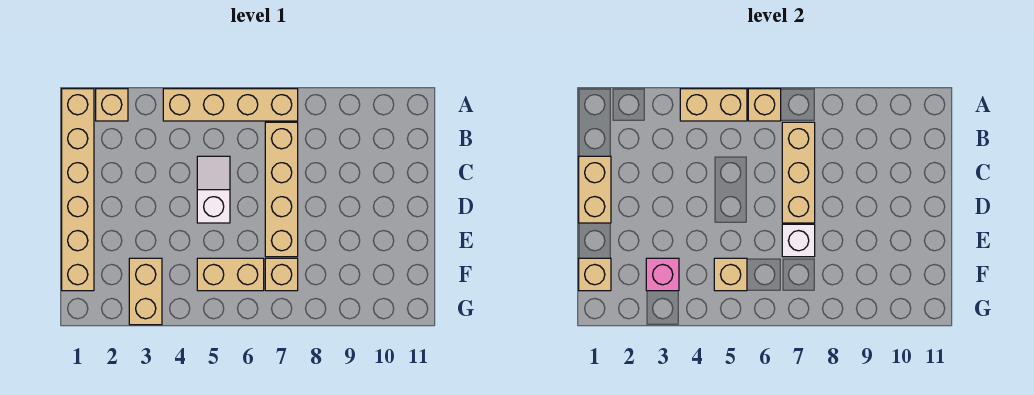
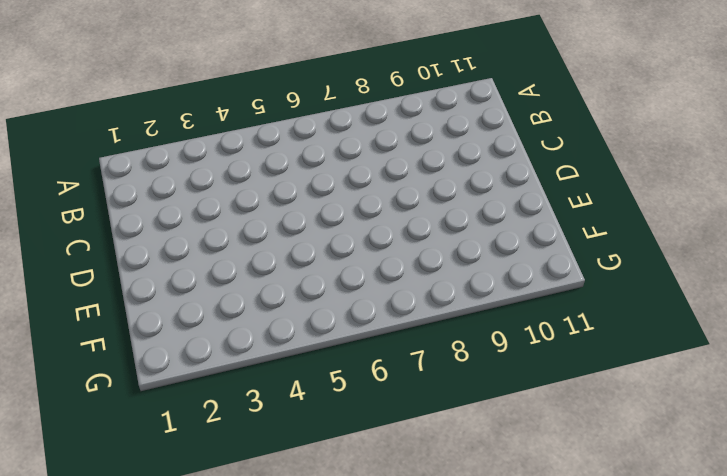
none -> tan brick A1:F1 level 1
none -> tan brick A2 level 1
none -> tan brick A4:A7 level 1

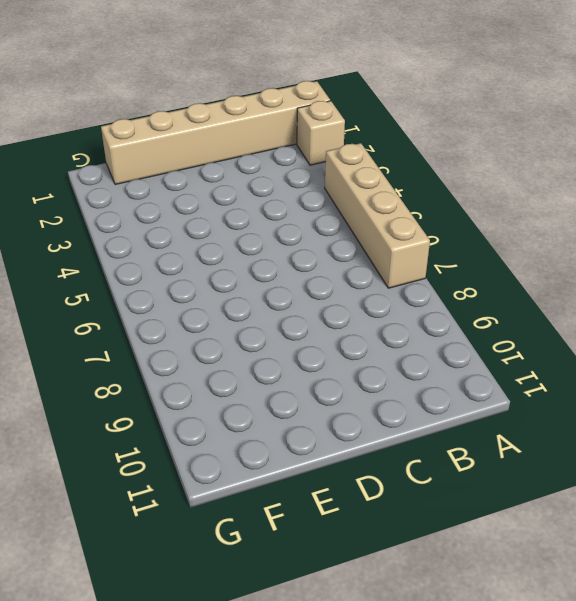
none -> tan brick B7:E7 level 1
none -> white slope C5:D5 level 1 top D
none -> tan brick F3:G3 level 1

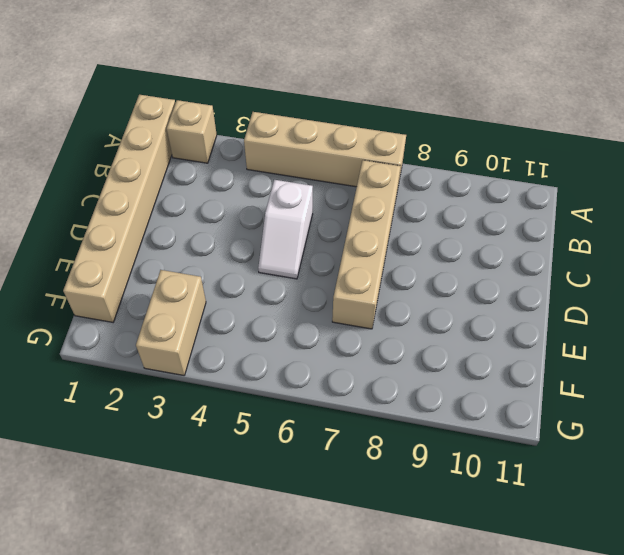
white slope C5:D5 level 1 top C -> white slope C5:D5 level 1 top D
none -> tan brick F5:F6 level 1
none -> tan brick F7 level 1
none -> tan brick A4:A5 level 2

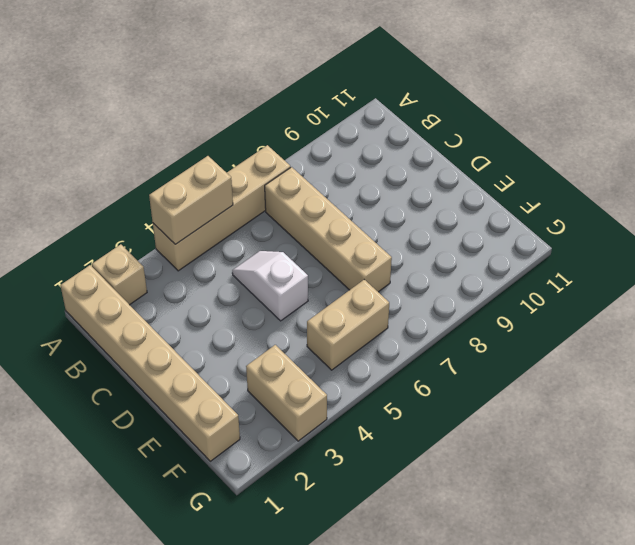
none -> tan brick F7 level 1
none -> tan brick A6 level 2
none -> tan brick B7:D7 level 2

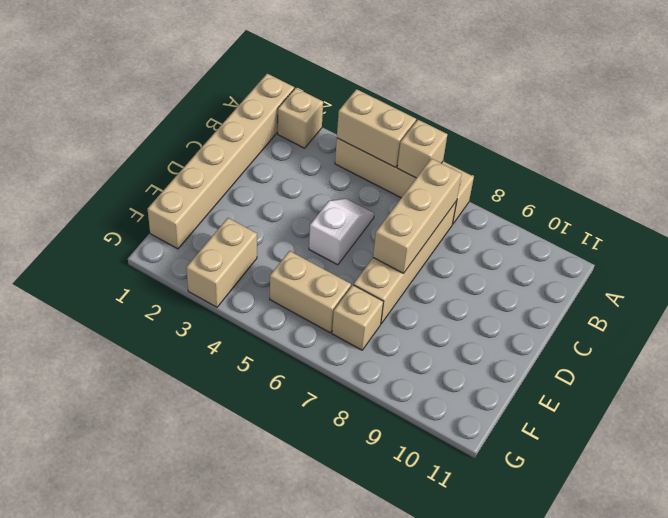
none -> tan brick C1:D1 level 2
none -> white brick E7 level 2
none -> tan brick F1 level 2

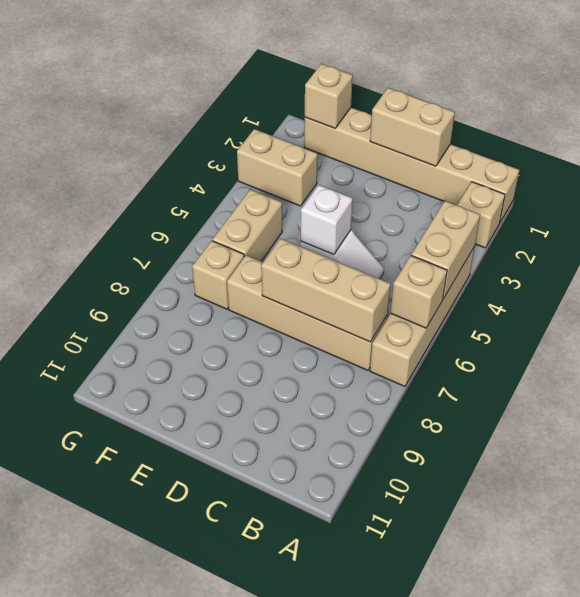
white brick D5 level 2 -> white brick E7 level 2
none -> pink brick F3 level 2
none -> tan brick F5 level 2

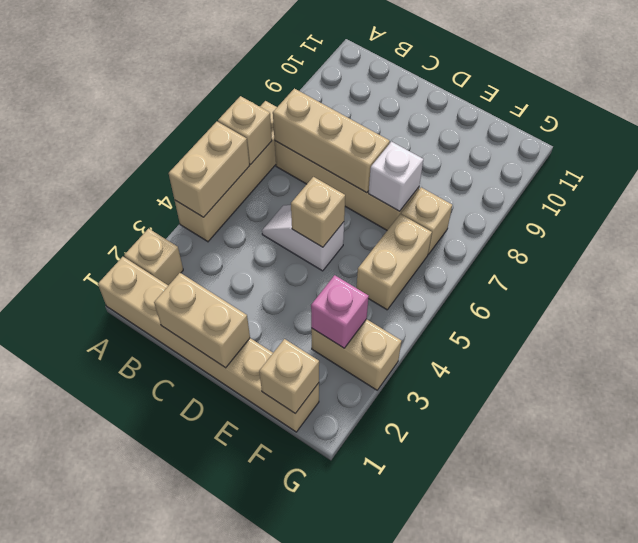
tan brick D5 level 2 -> tan brick F5 level 2

